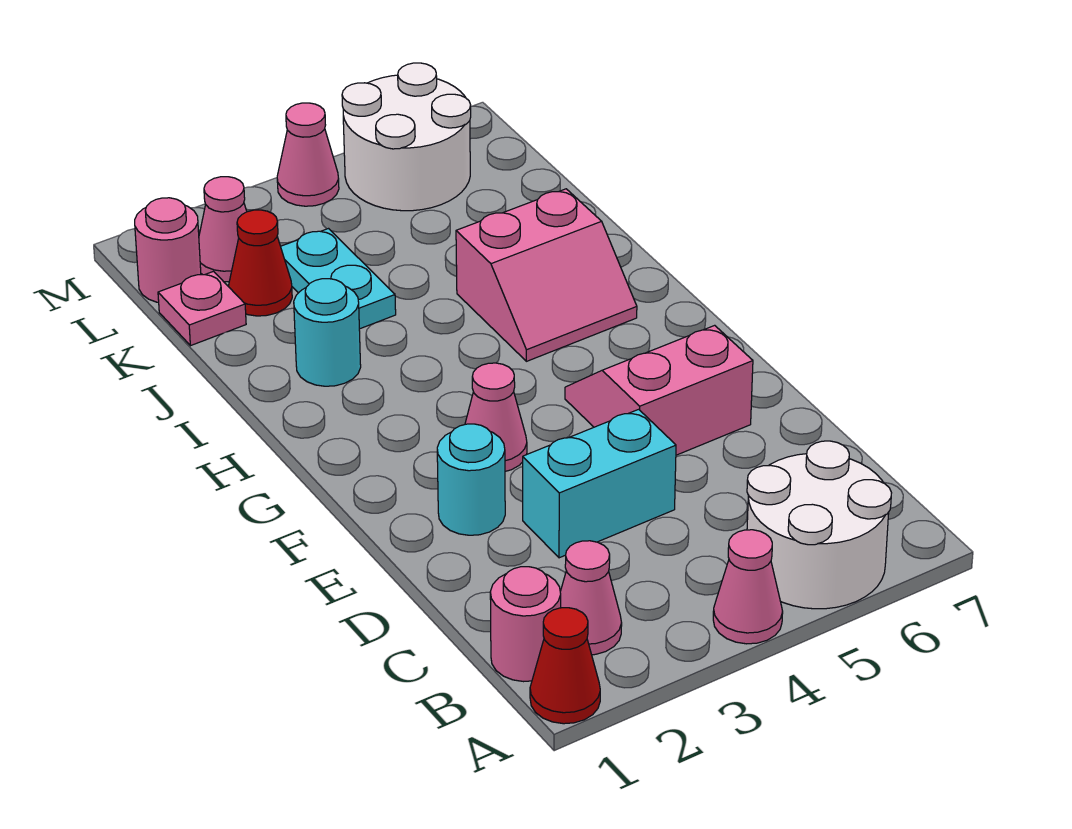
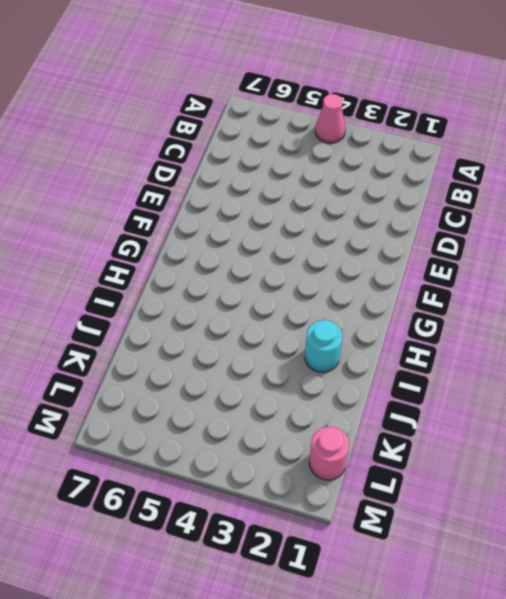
none -> red cone A1 level 1
none -> white round brick A5:B6 level 1
none -> pink round brick B1 level 1

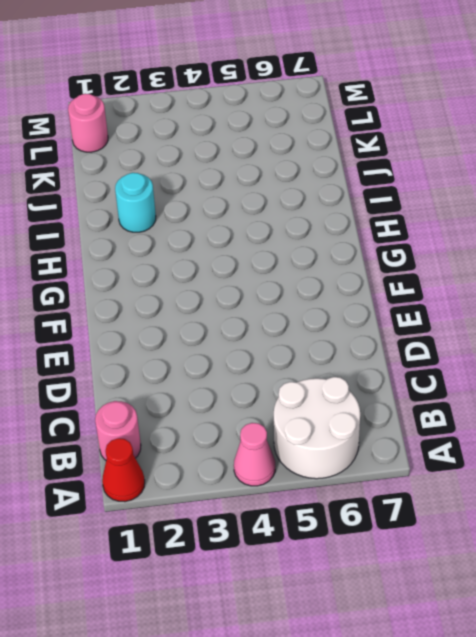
none -> pink cone B2 level 1
none -> cyan brick D3:D4 level 1
none -> cyan round brick E2 level 1

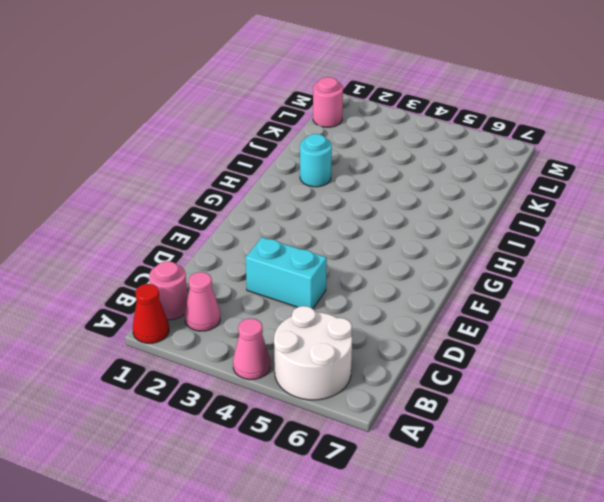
none -> cyan round brick E2 level 1
none -> pink slope E5:F6 level 1 top E
none -> pink cone F3 level 1

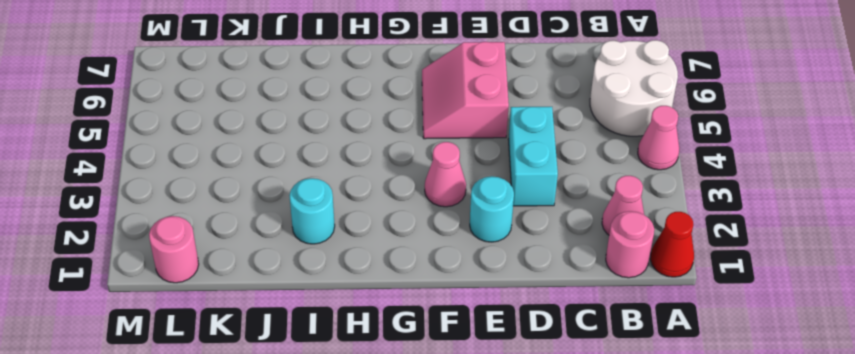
none -> pink slope H5:I6 level 1 top I
none -> cyan plate J3:K3 level 1
none -> pink plate K1 level 1

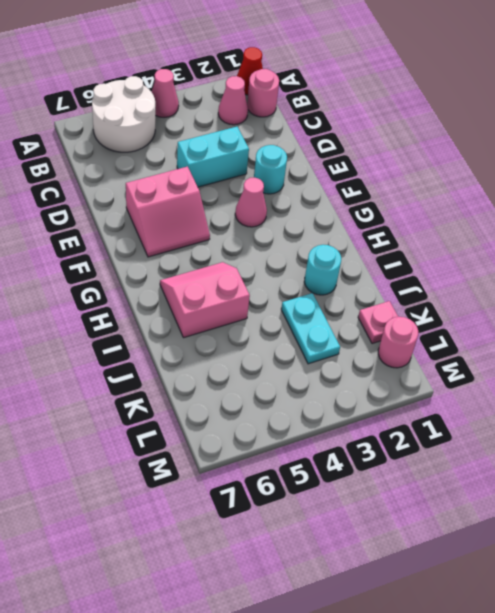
none -> red cone K2 level 1
none -> pink cone L2 level 1
none -> white round brick L5:M6 level 1

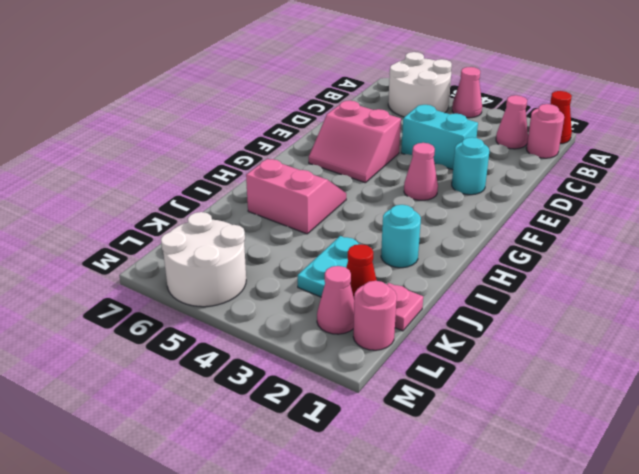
none -> pink cone M4 level 1

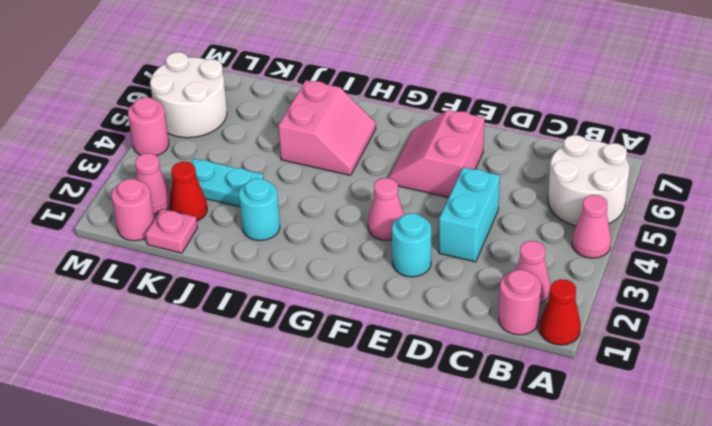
pink round brick M4 level 1 -> pink cone M4 level 1

